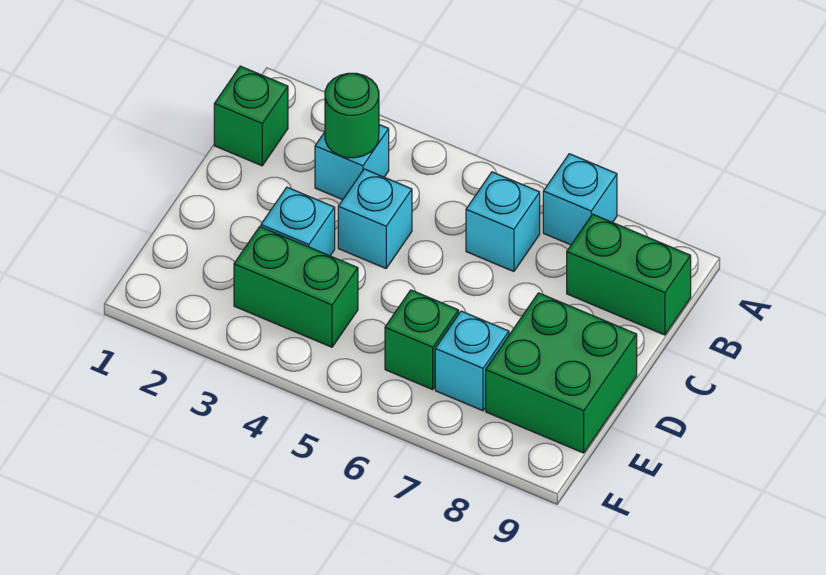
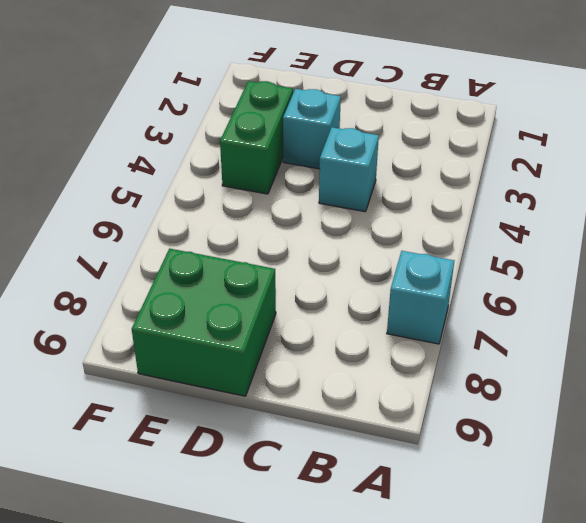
none -> green brick B1 level 1
none -> cyan brick B3 level 1
none -> cyan brick B6 level 1

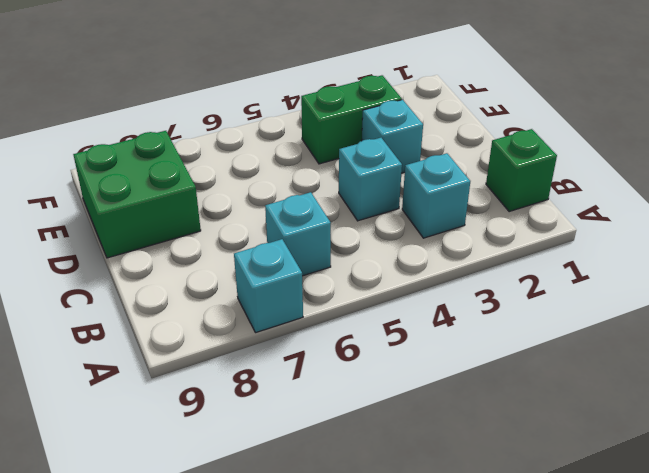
none -> green brick B8:B9 level 1
none -> green brick E6 level 1
none -> cyan brick E7 level 1

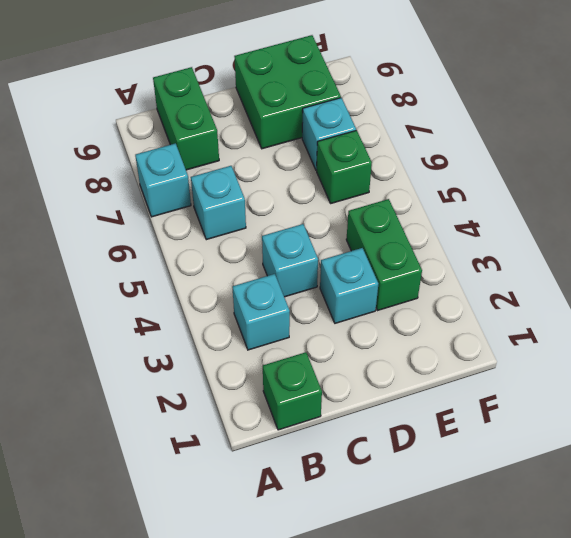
none -> green round brick B3 level 2

